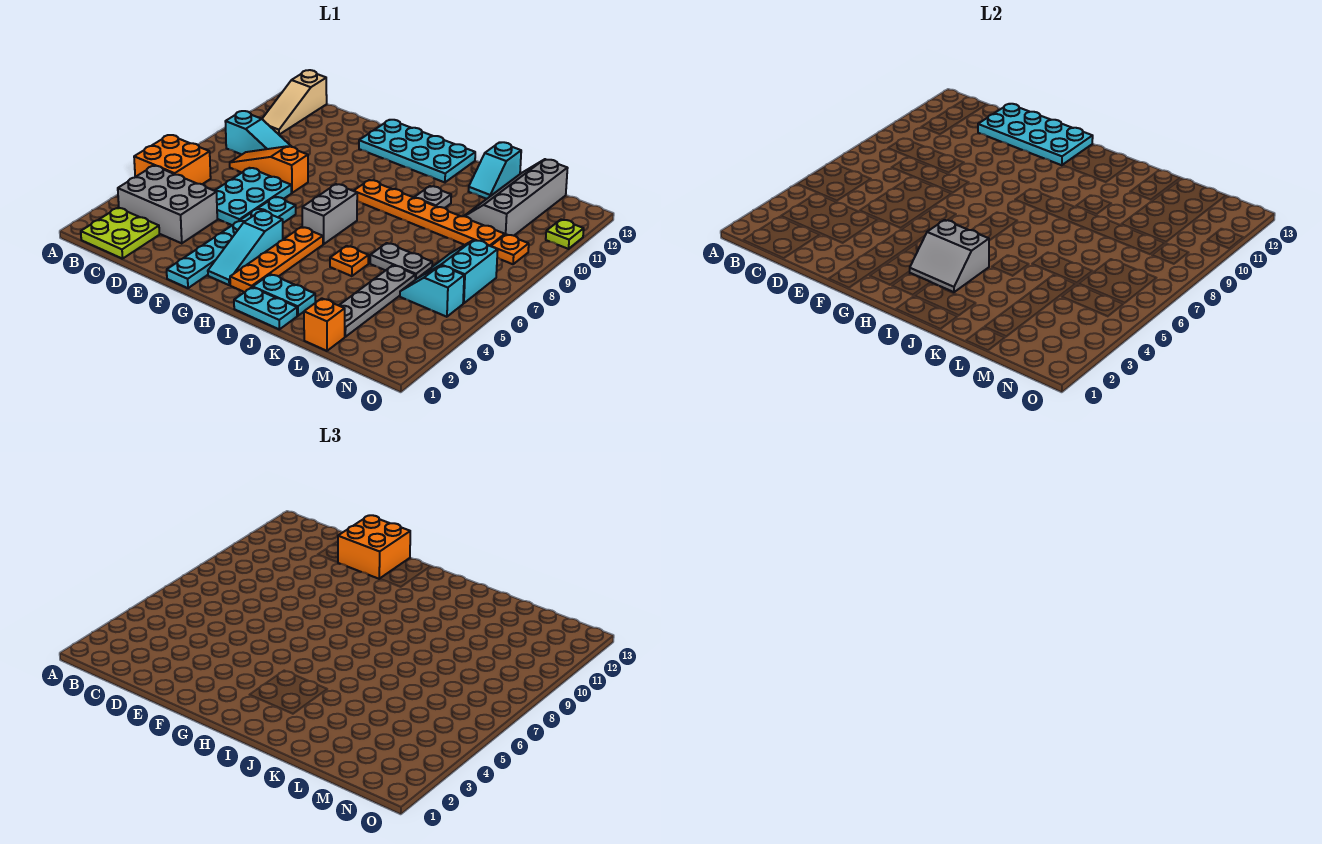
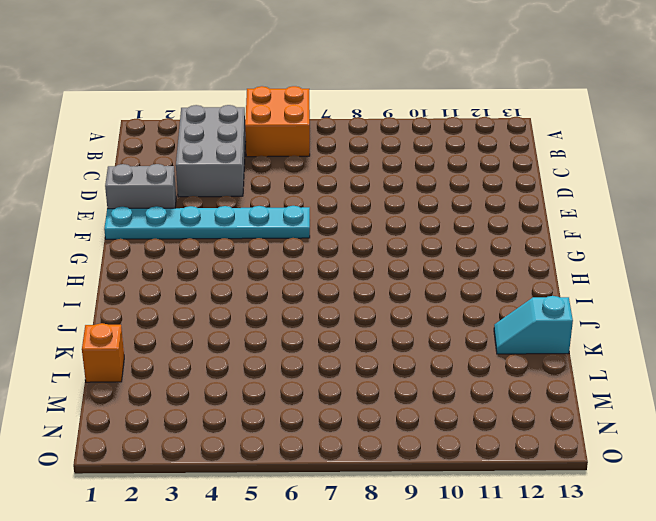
grey brick E1:E2 level 1 -> grey brick H6:H7 level 1
none -> lime plate B1:C2 level 1
none -> cyan slope B9:D9 level 1 top B
none -> tan slope B11:B13 level 1 top 13

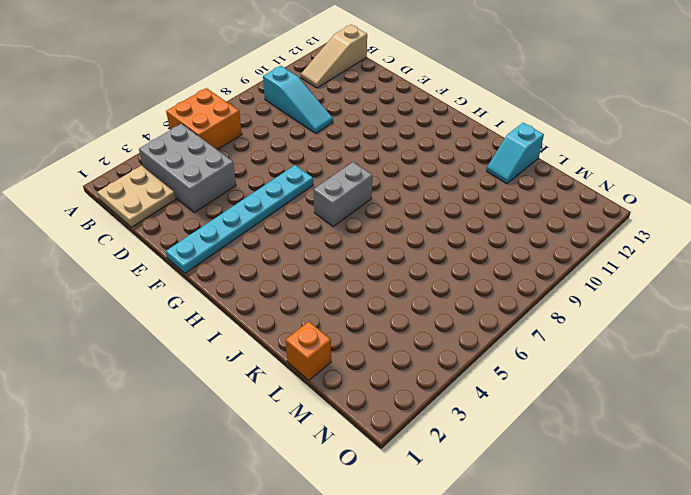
tan plate B1:C2 level 1 -> lime plate B1:C2 level 1
none -> orange slope C8:E8 level 1 top E
none -> cyan plate D5:E7 level 1
none -> cyan plate F12:I13 level 1

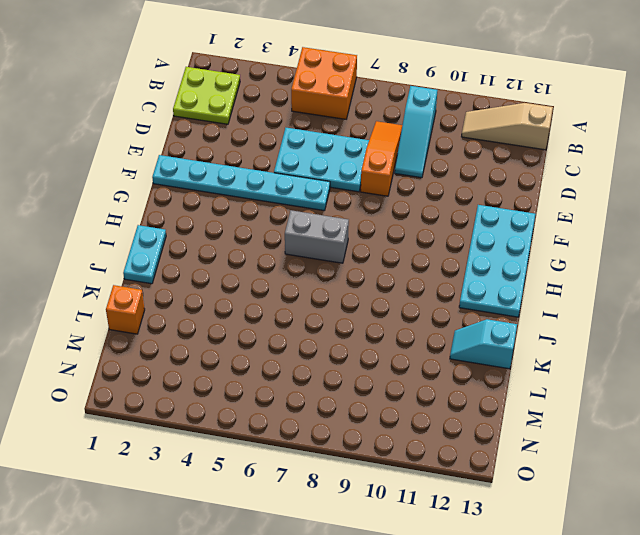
none -> grey brick B3:D4 level 1
none -> cyan slope G2:G4 level 1 top 4
none -> orange plate H2:H5 level 1

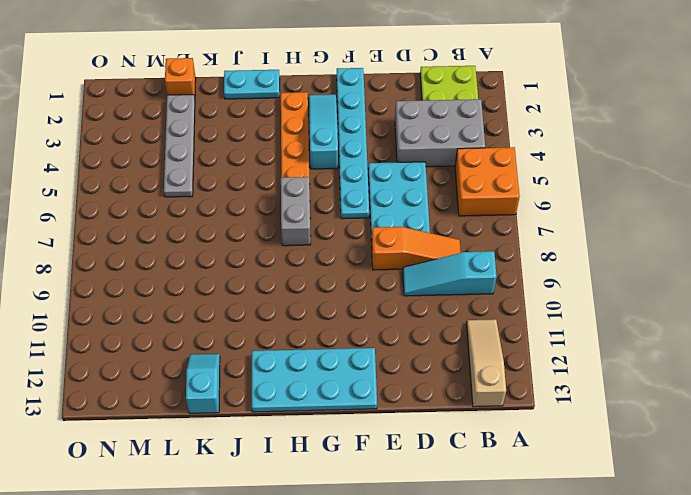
none -> orange plate H9:M9 level 1
none -> cyan plate I2:J2 level 1
none -> orange plate J5 level 1

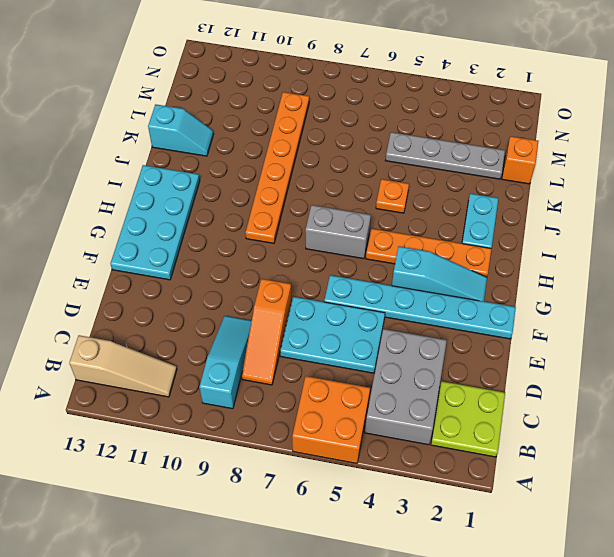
none -> cyan plate I1:J1 level 1
none -> grey plate J10 level 1
none -> grey plate K6:L6 level 1

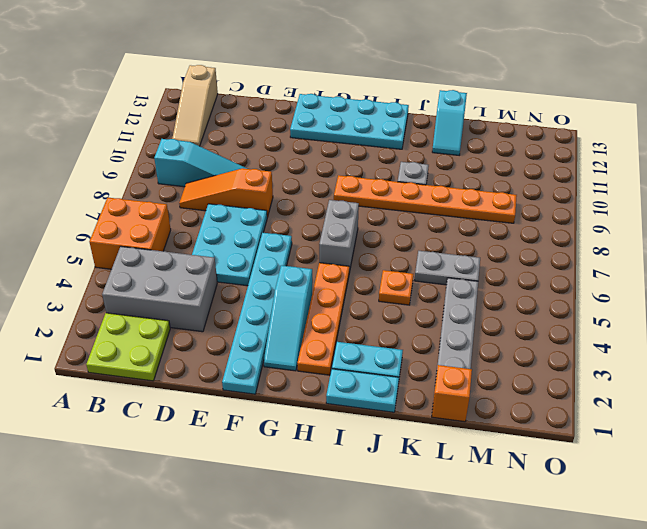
none -> grey slope L10:M13 level 1 top M
none -> cyan slope M5:N5 level 1 top N
none -> cyan slope M6:N7 level 1 top N

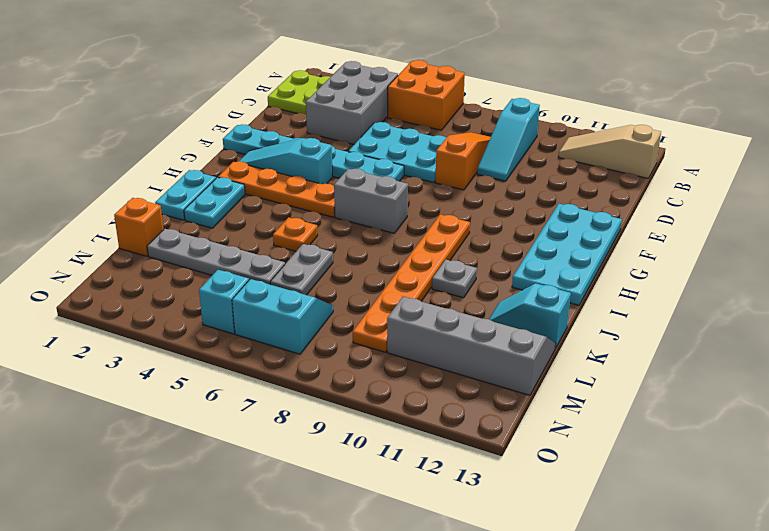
none -> orange plate N9 level 1
none -> lime plate O11 level 1
none -> cyan plate D12:G13 level 2

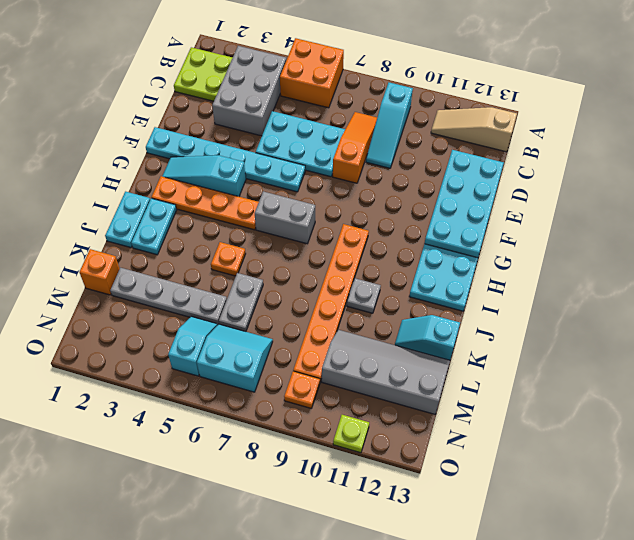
none -> grey slope H3:I4 level 2 top 4
none -> orange brick E12:F13 level 3

